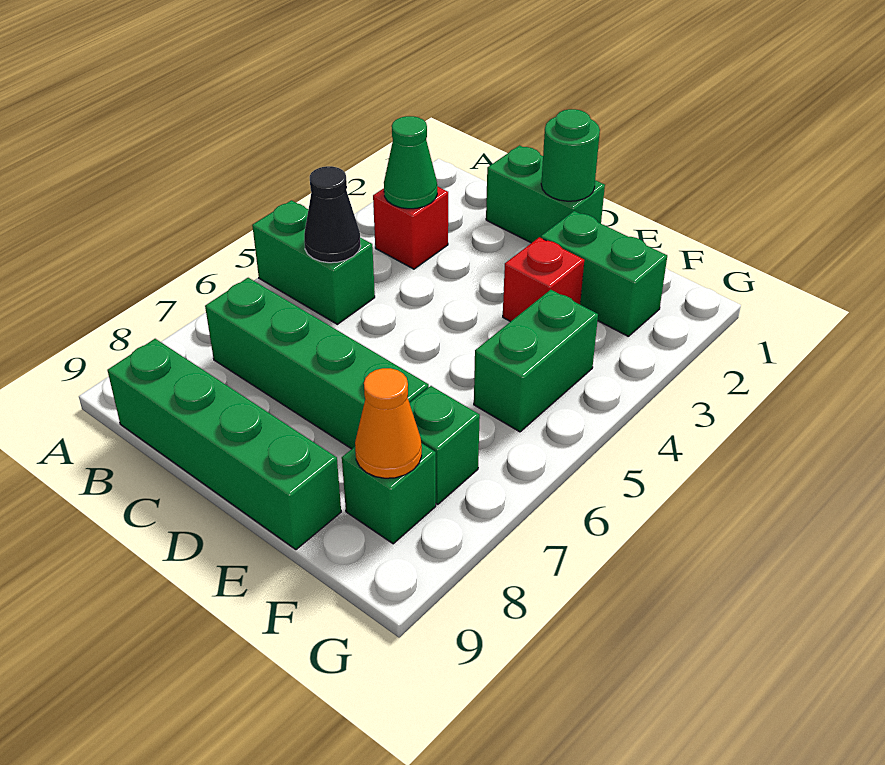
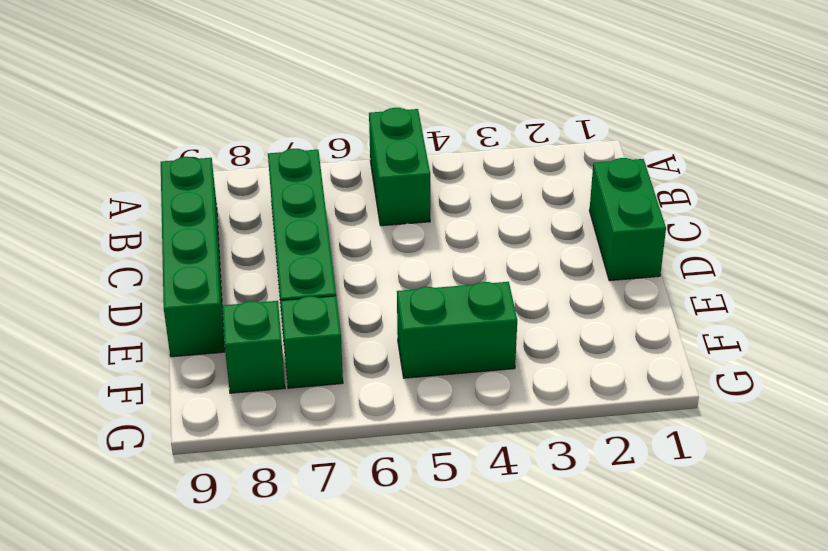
none -> red brick B3 level 1
none -> green brick E2:F2 level 1
none -> red brick E3 level 1

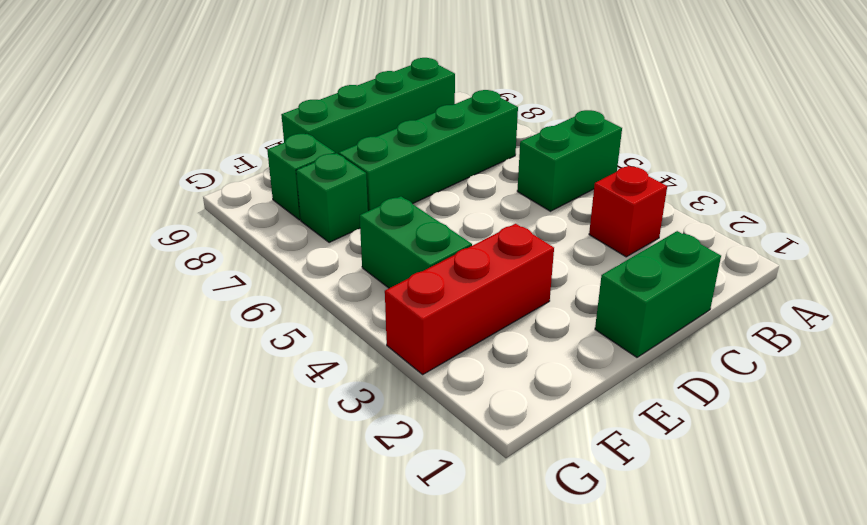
red brick E3:G3 level 1 -> red brick E3 level 1
none -> green brick E2:F2 level 1
none -> green cone B3 level 2
none -> black cone B5 level 2

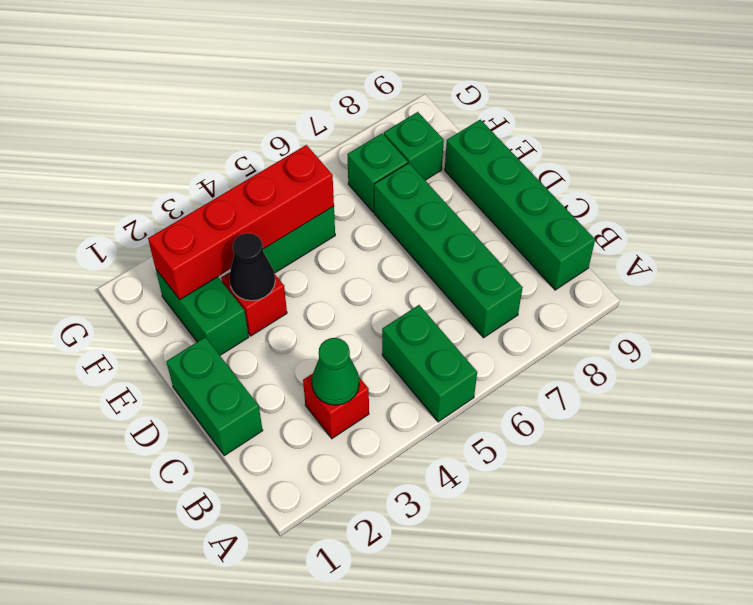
black cone E3 level 2 -> black cone B5 level 2
red brick F2:F5 level 2 -> none
none -> green round brick D1 level 2
none -> orange cone F8 level 2

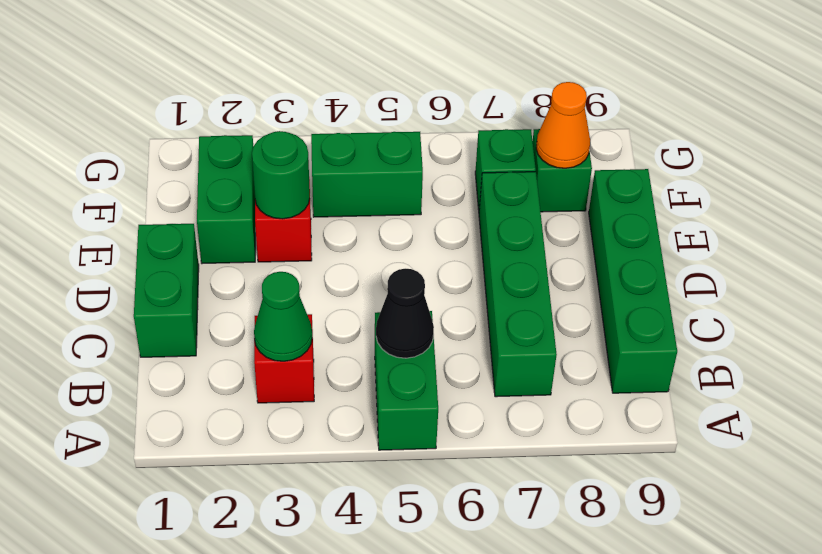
green round brick E3 level 2 -> green round brick D1 level 2

